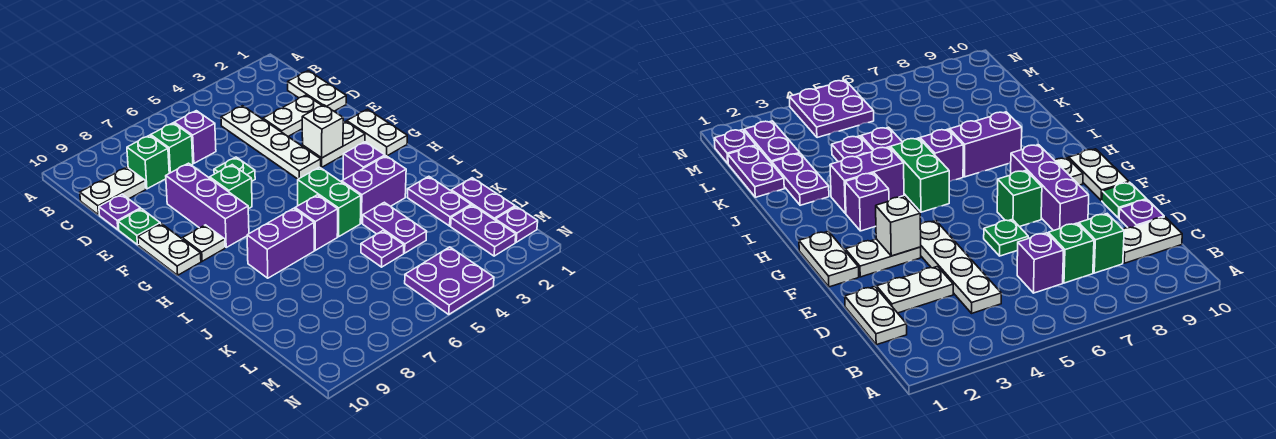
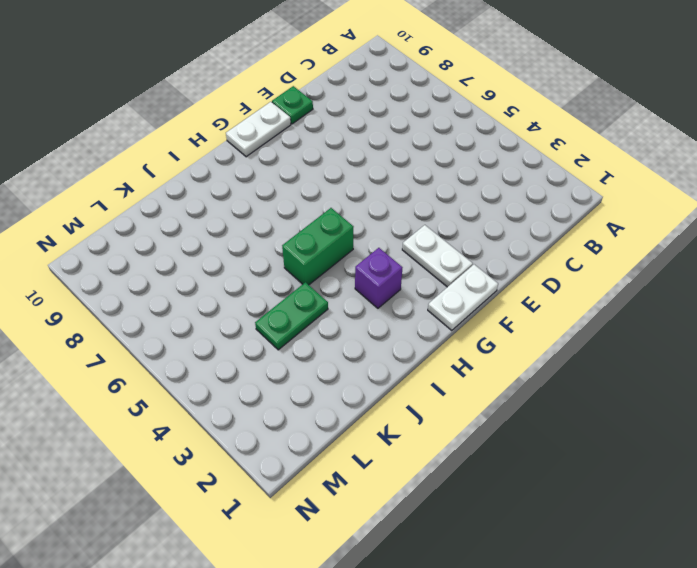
green plate J4:K4 level 1 -> purple plate J4:K4 level 1
none -> white plate C1:D1 level 1
none -> white plate C4:F4 level 1
none -> purple brick C6 level 1

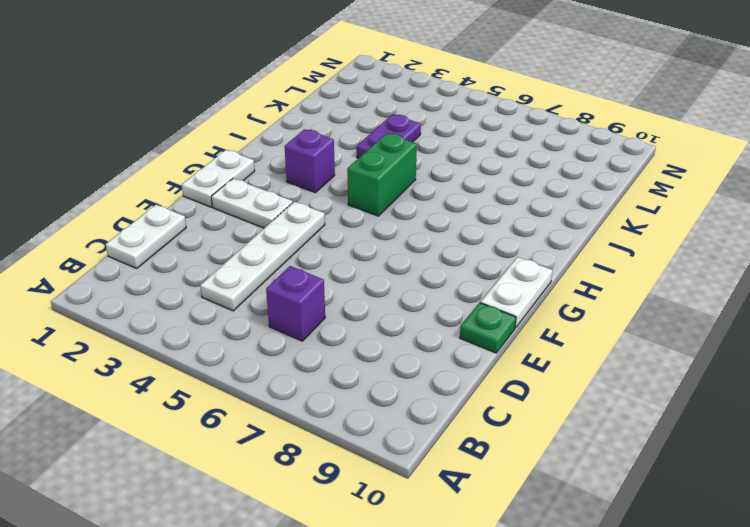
none -> green brick C7 level 1
none -> green brick C8 level 1
none -> white plate C9:C10 level 1

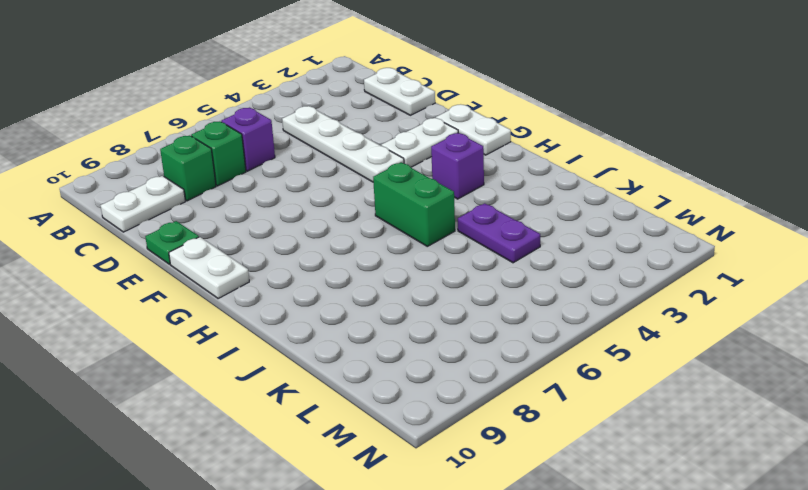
none -> white plate D2:D3 level 1
none -> purple plate D10 level 1
none -> green plate E6 level 1

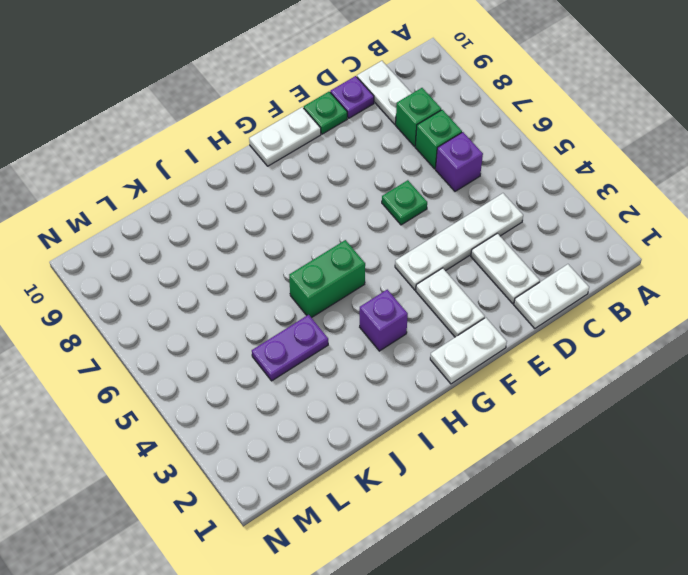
none -> purple brick E8:G8 level 1
none -> green brick F7 level 1
none -> white plate G9 level 1

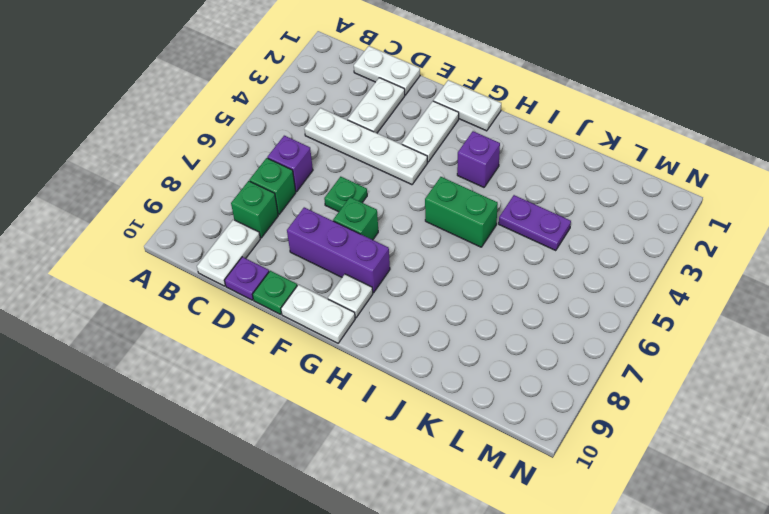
none -> purple brick I3:I4 level 1
none -> purple brick I6 level 1
none -> purple brick I7:I8 level 1

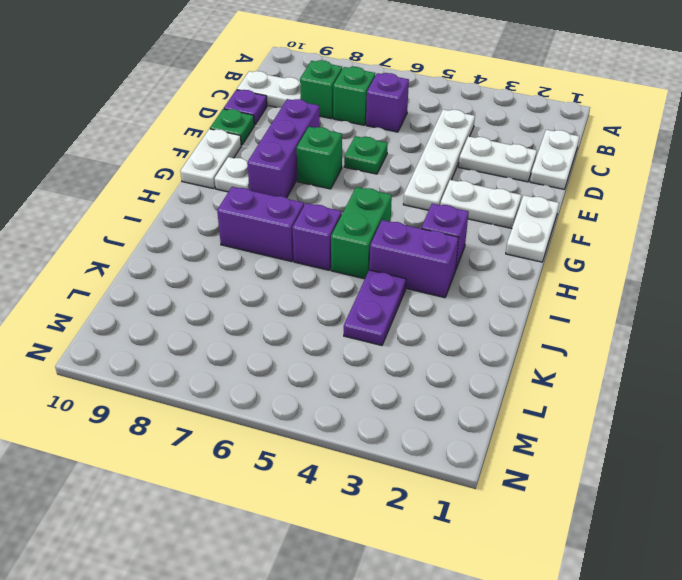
none -> purple plate J2:K2 level 1
none -> purple plate K1:L1 level 1
none -> purple plate K5 level 1

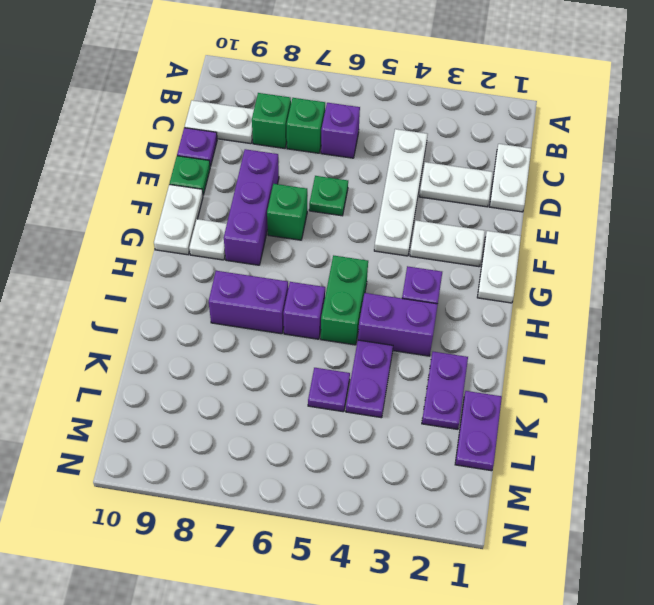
none -> purple plate L2:M2 level 1
none -> purple plate M1 level 1
none -> purple plate M4:N5 level 1

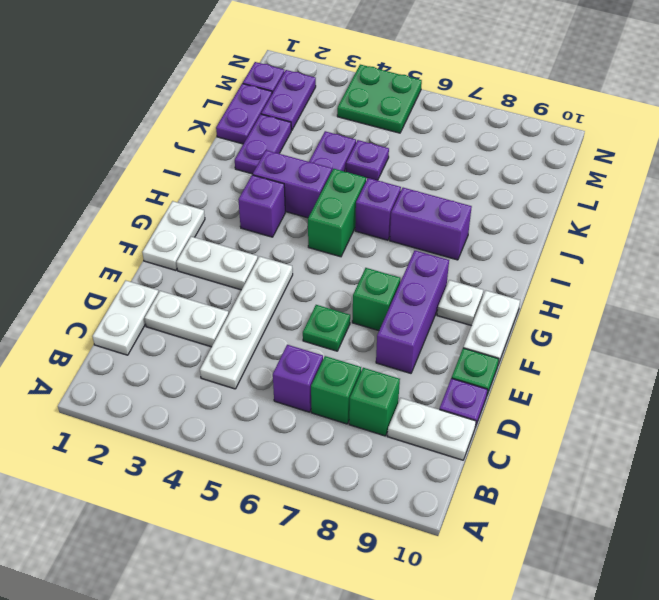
green plate M4:N5 level 1 -> purple plate M4:N5 level 1
none -> white brick F3 level 2

